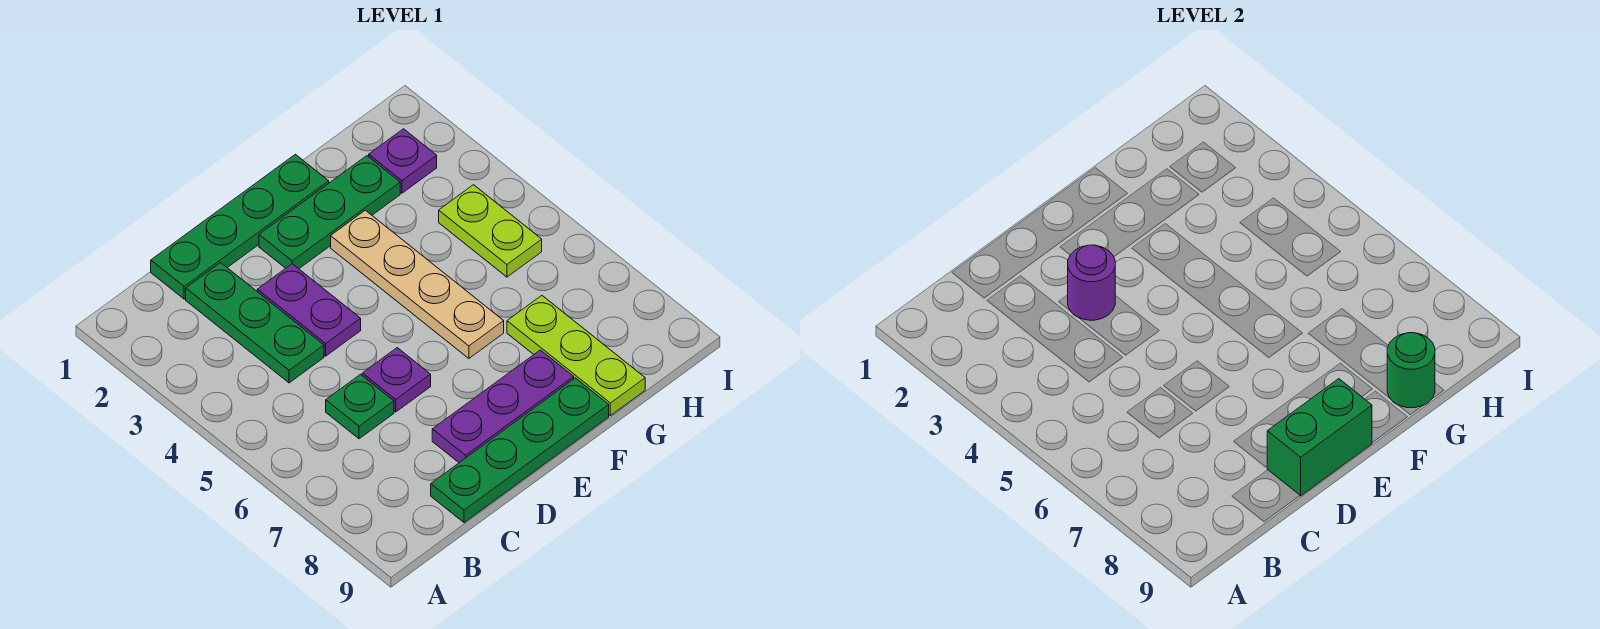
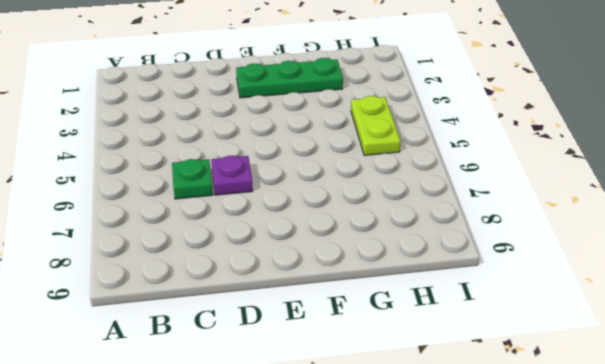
none -> green plate C1:F1 level 1
none -> green plate C2:C4 level 1
none -> green plate C9:F9 level 1

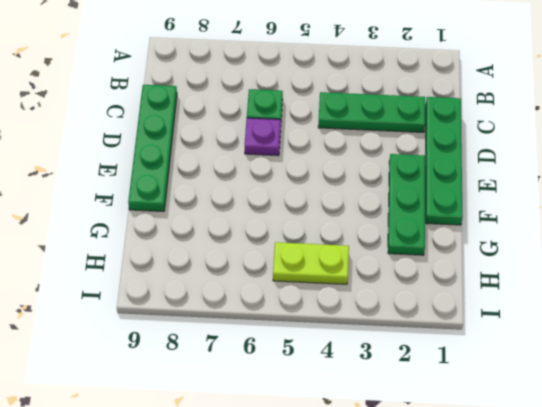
none -> purple plate D3:D4 level 1
none -> purple plate D8:F8 level 1
none -> tan plate F3:F6 level 1

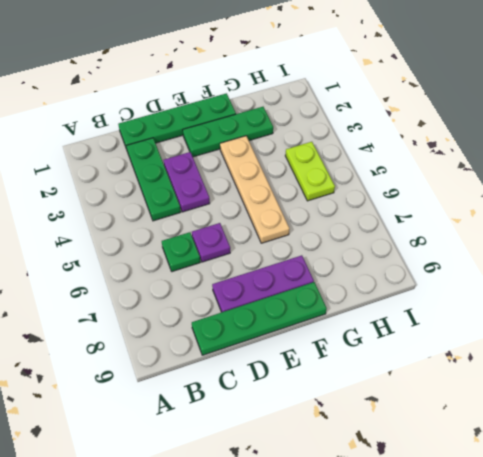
none -> lime plate G7:G9 level 1
none -> purple plate H2 level 1
none -> purple round brick D3 level 2

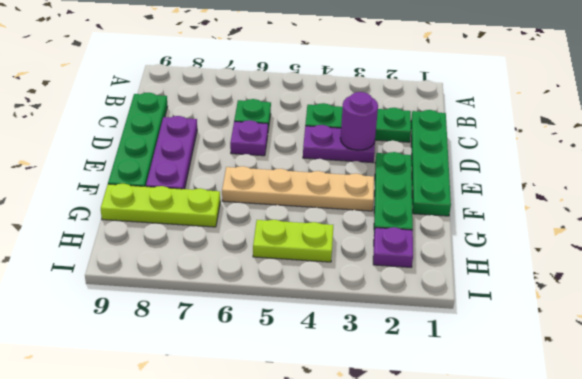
none -> green brick D9:E9 level 2
none -> green round brick G9 level 2

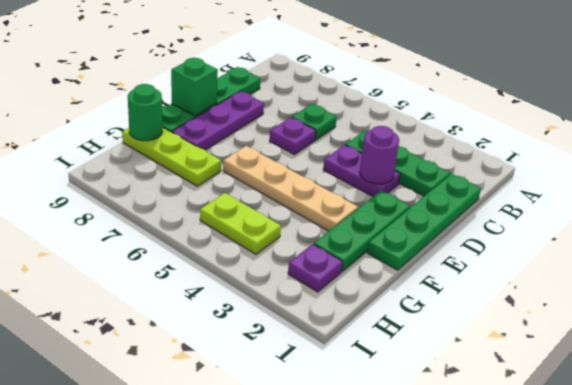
green brick E9 level 2 -> green brick D9:E9 level 2

